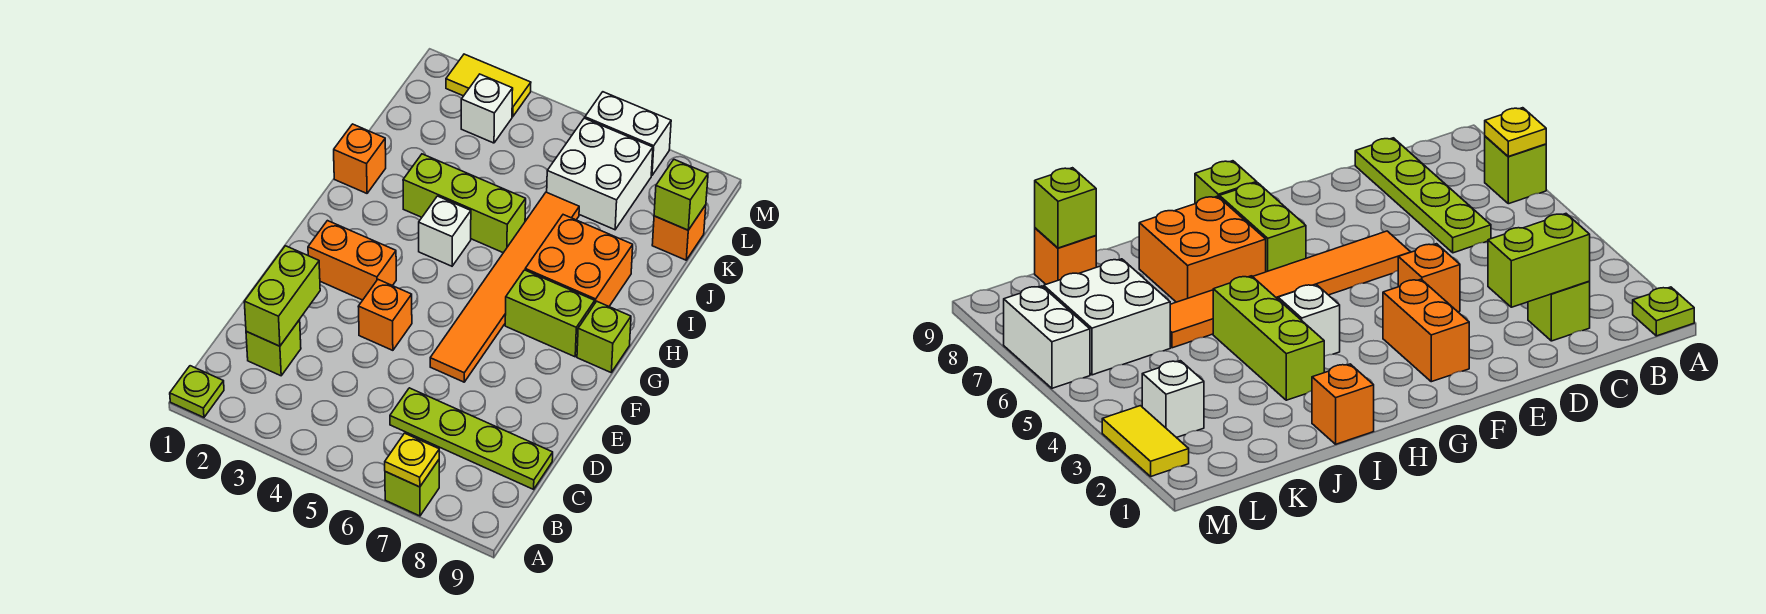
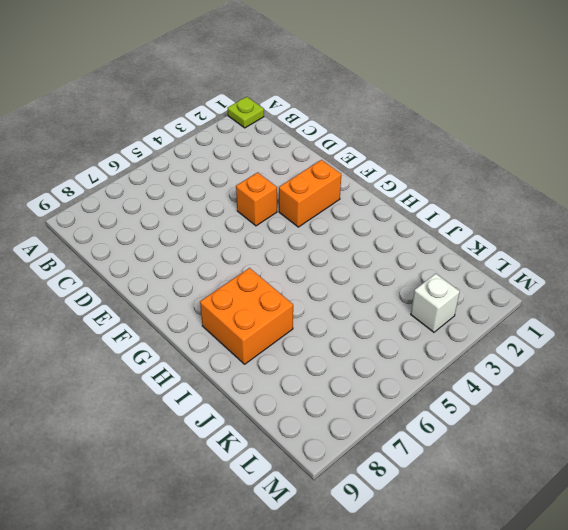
none -> lime brick A7 level 1
none -> lime brick C2 level 1
none -> lime plate C6:C9 level 1

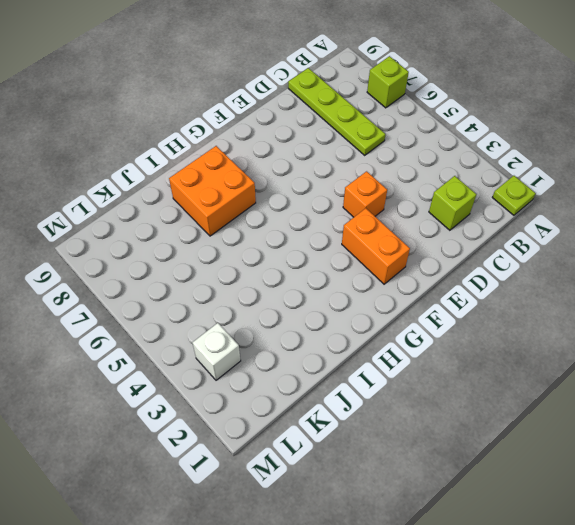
none -> orange tile E6:J6 level 1
none -> lime brick G7:G8 level 1
none -> lime brick G9 level 1

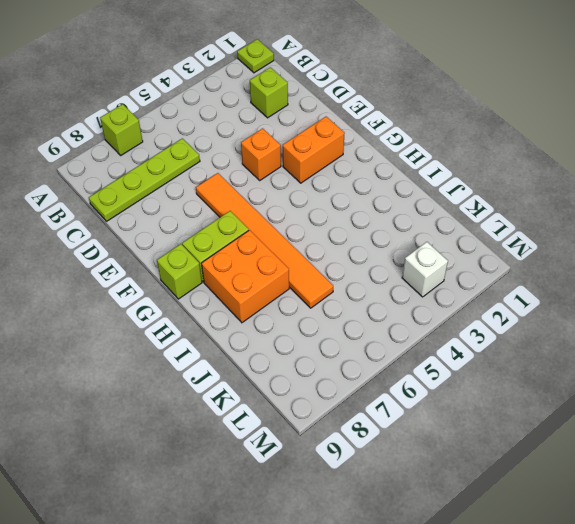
none -> white brick H4 level 1
none -> orange brick I1 level 1
none -> lime brick I3:I5 level 1

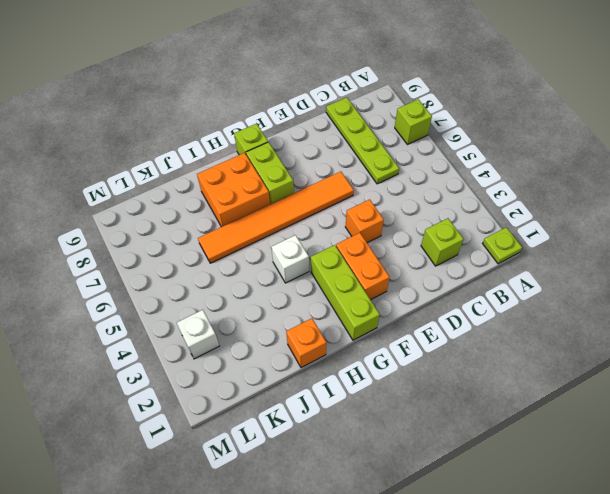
lime brick G1:G3 level 1 -> lime brick I3:I5 level 1
none -> white brick K6:L7 level 1
none -> orange brick K9 level 1
none -> yellow tile M2:M3 level 1

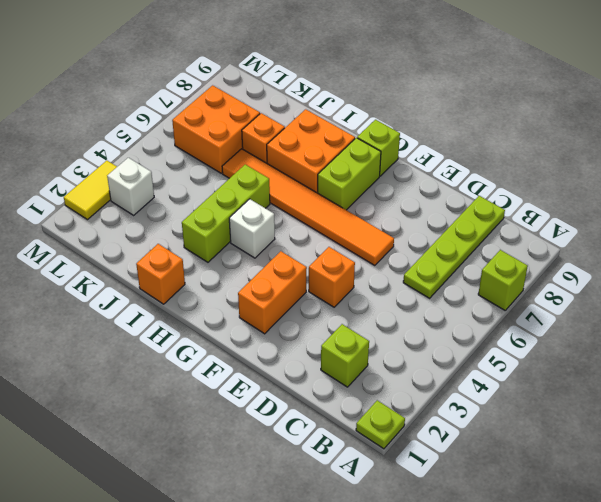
orange brick J7 level 1 -> orange brick K9 level 1
orange brick K6:L7 level 1 -> white brick K6:L7 level 1
none -> white brick M6:M7 level 1
none -> yellow plate A7 level 2
none -> lime brick C2:D2 level 2

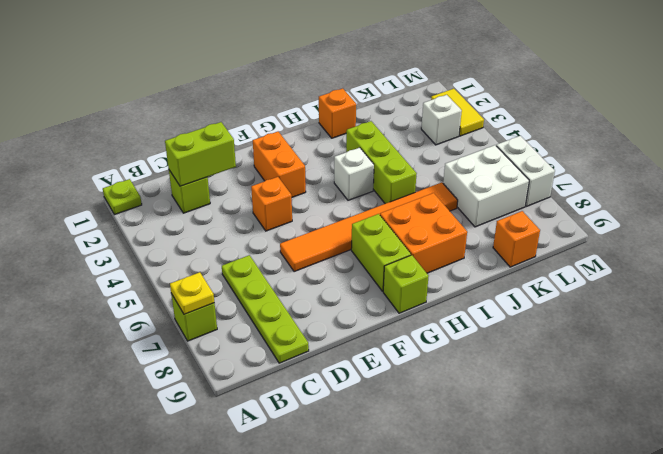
none -> lime brick K9 level 2

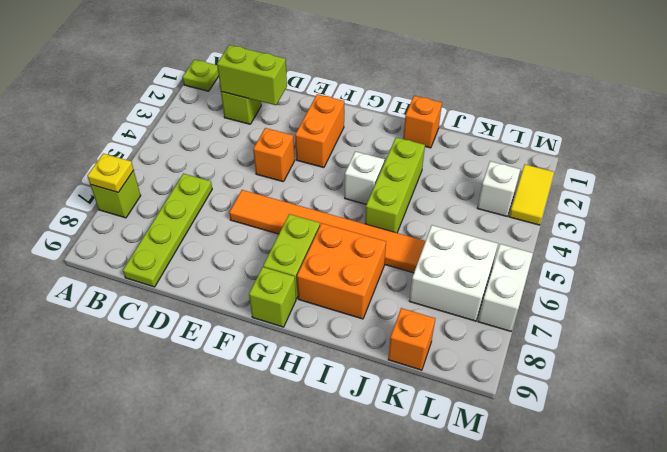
none -> lime brick K9 level 2

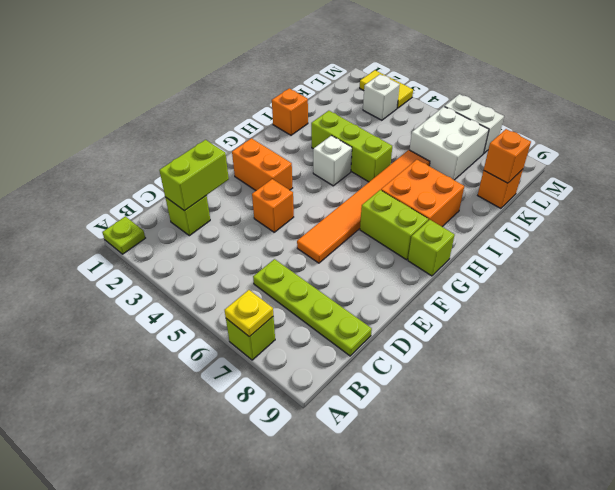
orange brick K9 level 2 -> lime brick K9 level 2

